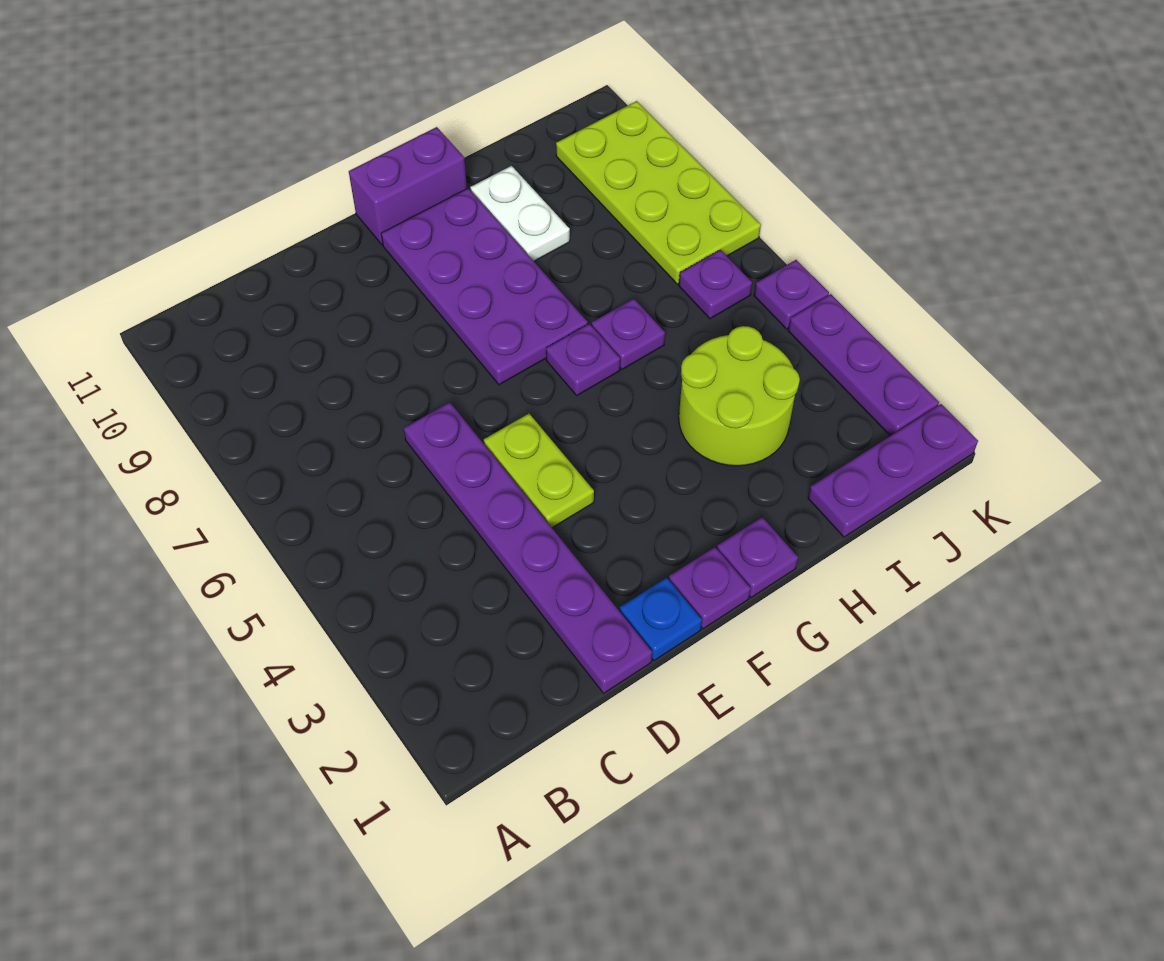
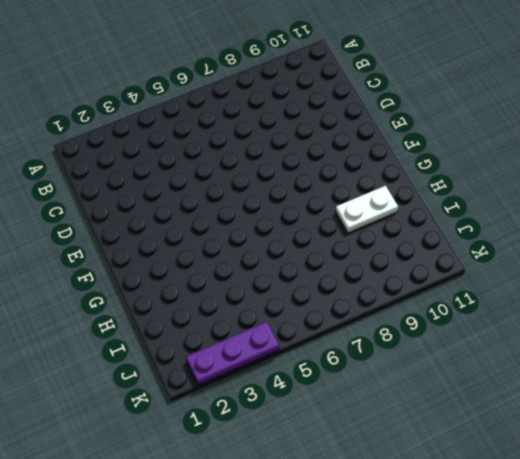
none -> purple plate D1:D6 level 1
none -> blue plate E1 level 1
none -> lime plate E4:E5 level 1

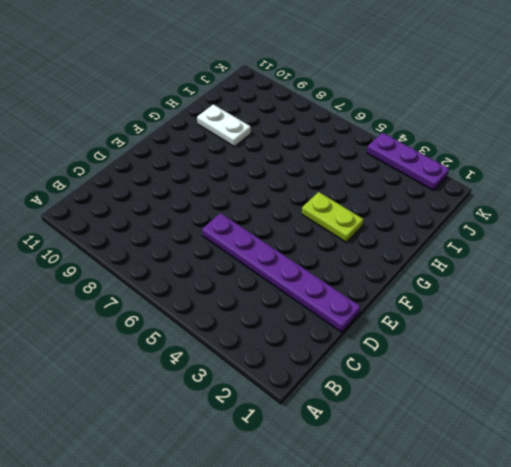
lime plate G3:G4 level 1 -> lime plate E4:E5 level 1
none -> blue plate E1 level 1
none -> purple plate F1 level 1
none -> purple plate F7:G10 level 1

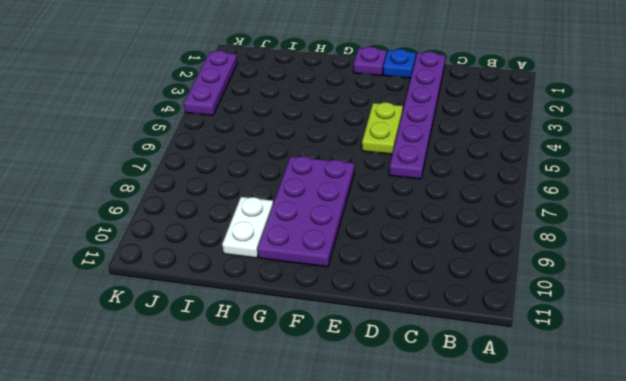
none -> purple brick F11:G11 level 1
none -> purple plate G1 level 1
none -> purple plate G6 level 1

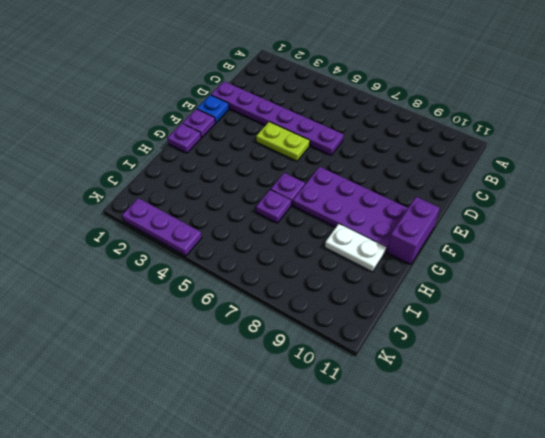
none -> lime round brick H3:I4 level 1
none -> purple plate I1:K1 level 1
none -> purple plate J6 level 1

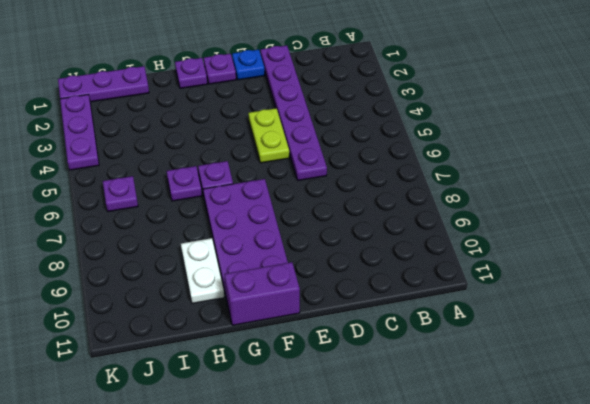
none -> lime round brick H3:I4 level 1
none -> lime plate J7:K10 level 1
none -> purple plate K5 level 1

